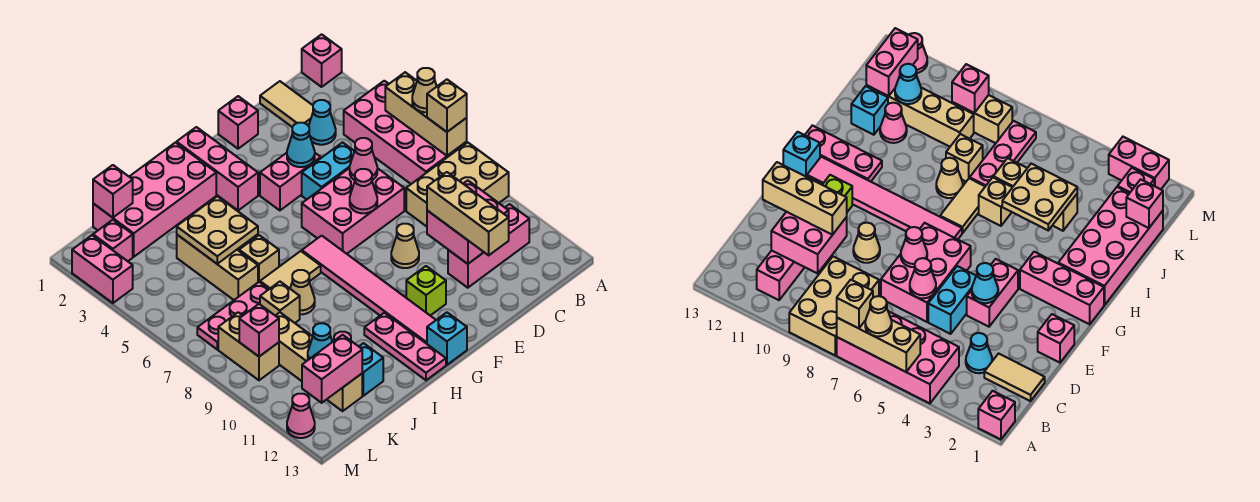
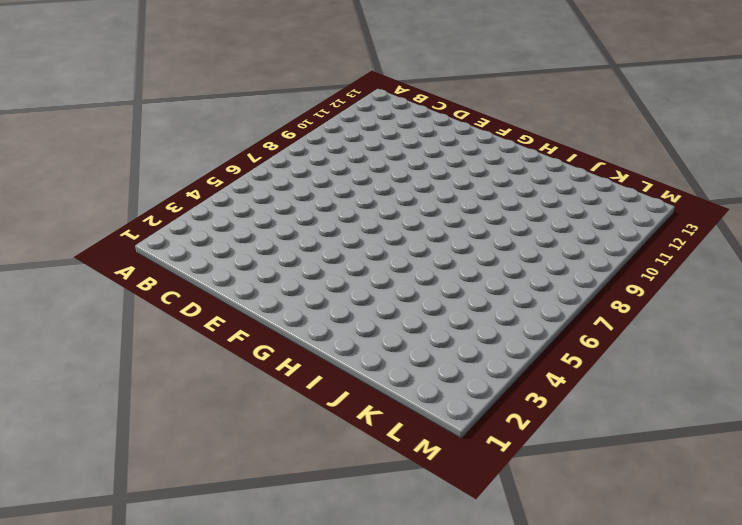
none -> pink brick A1 level 1
none -> pink brick A4:B7 level 1
none -> tan brick A8:C9 level 1
none -> pink brick B11:D11 level 1

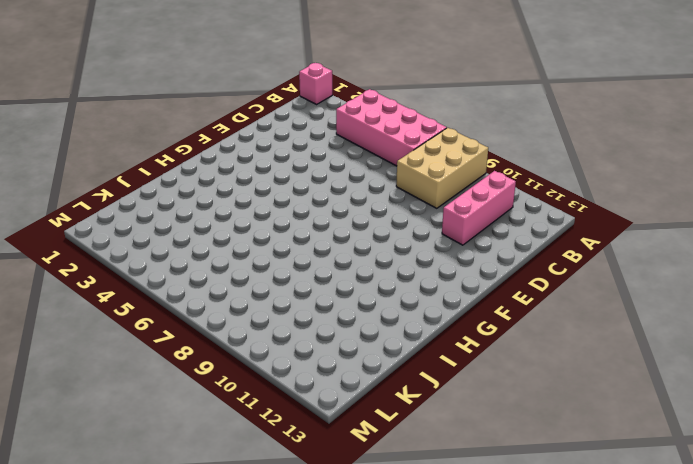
none -> tan tile C1:C2 level 1
none -> cyan cone C3 level 1
none -> cyan brick D5:E5 level 1
none -> pink brick D6:F7 level 1

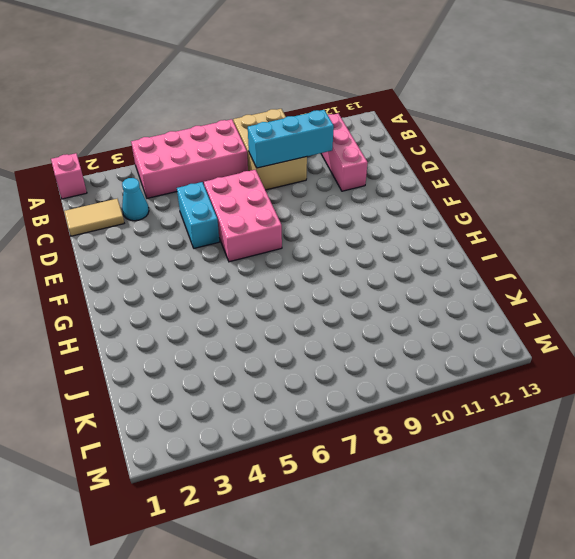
cyan brick C8:C10 level 2 -> pink brick C10:D11 level 2
none -> pink brick E1 level 1
none -> pink brick E4:F4 level 1
none -> tan cone E9 level 1
none -> lime brick F11 level 1

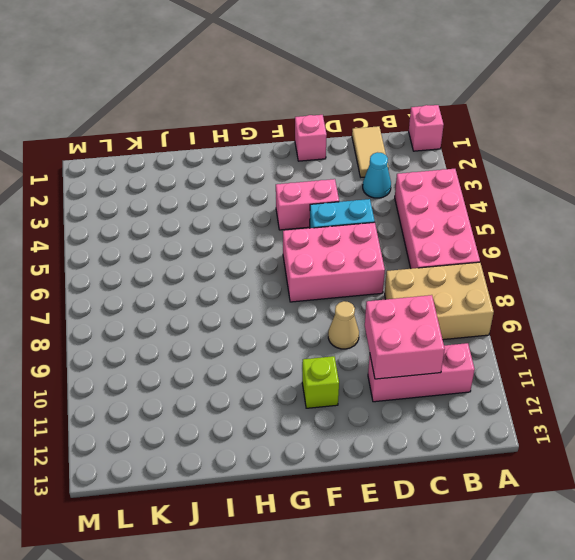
none -> pink brick G1:G3 level 1
none -> pink tile G7:G12 level 1
none -> cyan brick G13 level 1
none -> pink brick H1:K2 level 1

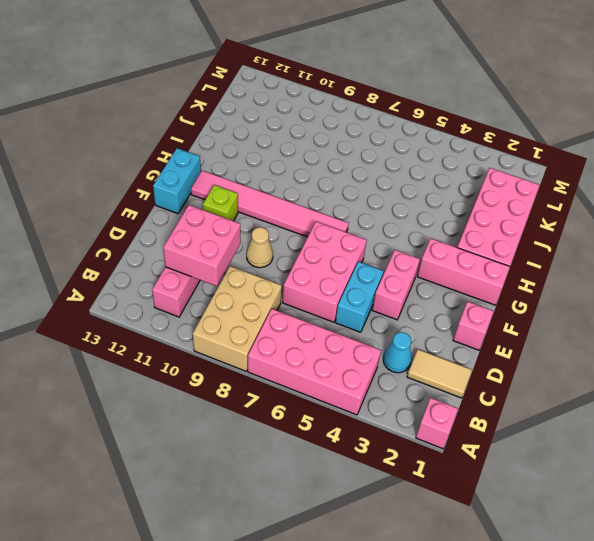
cyan brick F13:G13 level 1 -> cyan brick G13 level 1
none -> tan tile H7:I7 level 1
none -> pink plate H11:H13 level 1
none -> tan brick I6 level 1
none -> tan cone I8 level 1

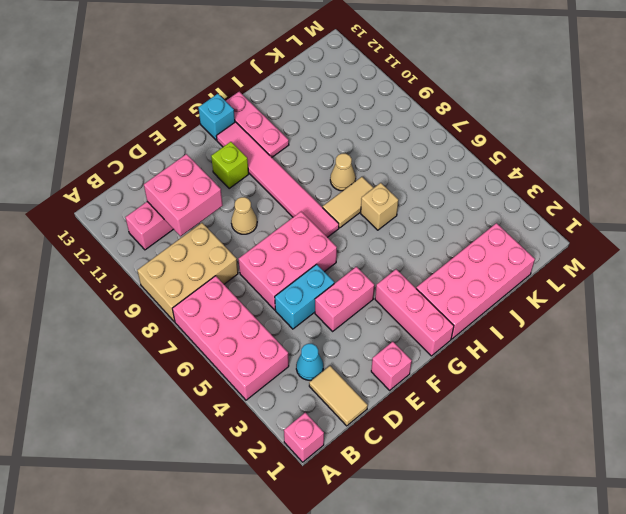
none -> tan brick J4:J6 level 1
none -> pink plate J7:L7 level 1
none -> tan brick J8 level 1
none -> pink cone J11 level 1

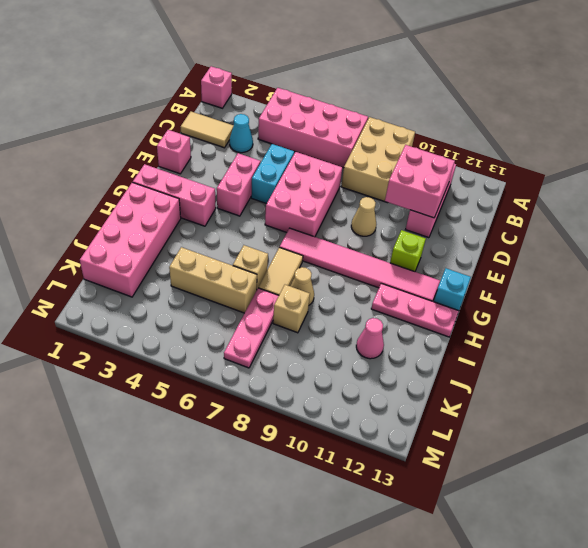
none -> cyan brick J12 level 1
none -> tan brick K9:K12 level 1
none -> pink brick L2 level 1
none -> tan brick L8:L9 level 1

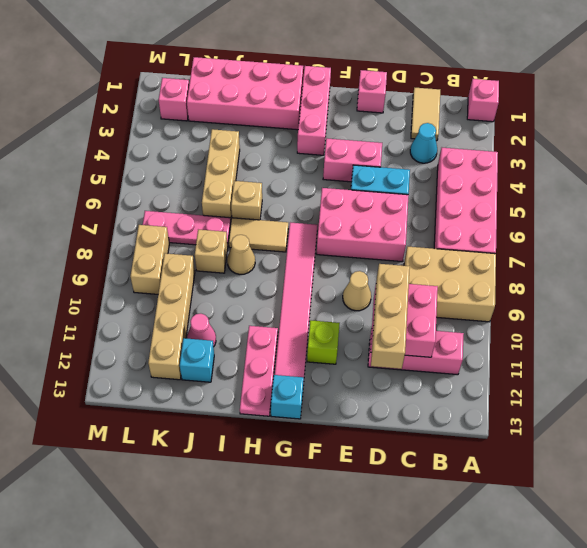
none -> pink brick M2:M3 level 1
none -> pink cone M12 level 1
none -> tan brick A5:A7 level 2
none -> pink cone D6 level 2

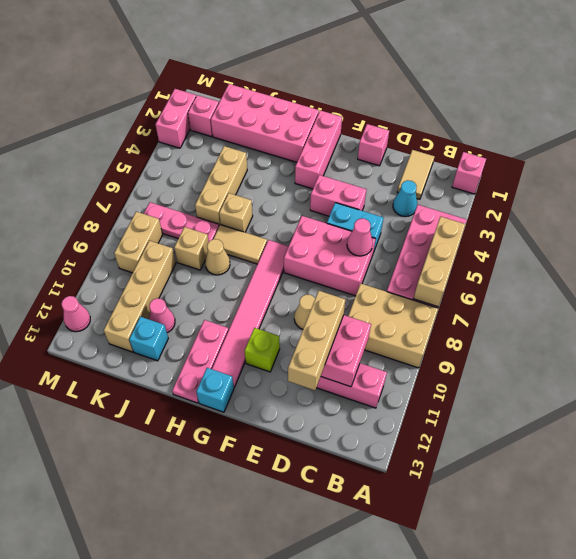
none -> cyan cone E4 level 2
none -> pink cone E7 level 2
none -> tan plate I4:J5 level 2
none -> pink brick K1 level 2

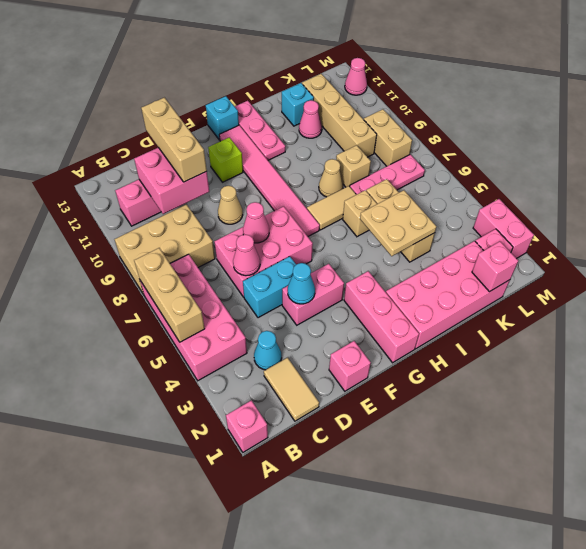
none -> cyan cone K11 level 2
none -> pink brick K12:L12 level 2
none -> pink brick L9 level 2
none -> tan cone A6 level 3

